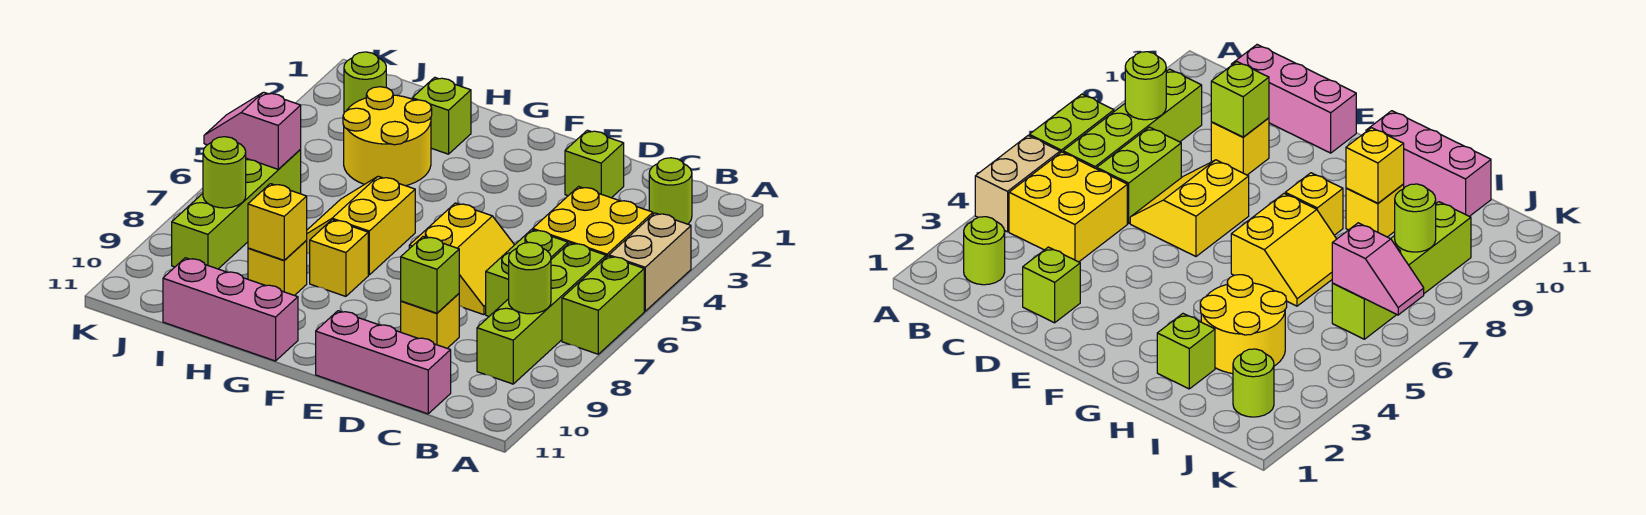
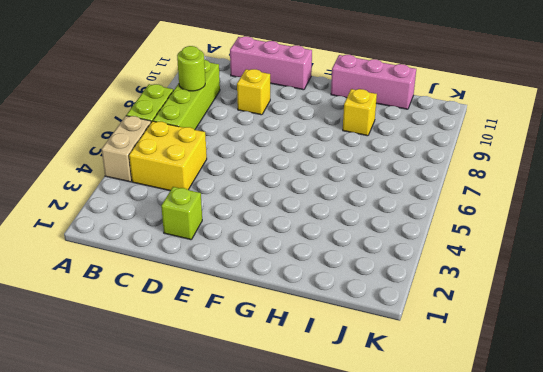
none -> lime round brick B2 level 1
none -> lime brick C6:C7 level 1
none -> yellow slope D6:E7 level 1 top E

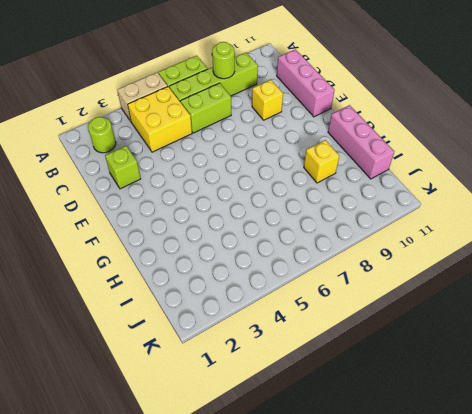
none -> yellow slope D6:E7 level 1 top E
none -> yellow slope G6:H7 level 1 top G
none -> yellow brick G8 level 1

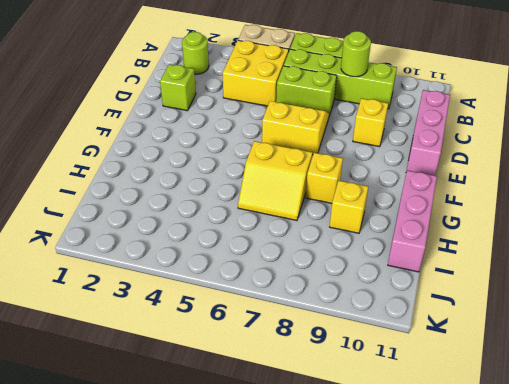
none -> lime brick H2 level 1
none -> yellow round brick H3:I4 level 1
none -> lime round brick J2 level 1

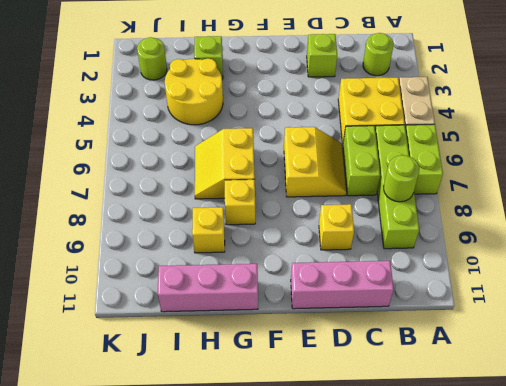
none -> lime brick J6:J9 level 1
none -> lime brick D9 level 2
none -> yellow brick H9 level 2

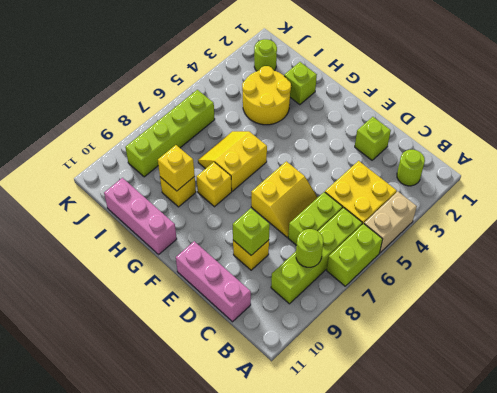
none -> pink slope J6:K6 level 2 top J
none -> lime round brick J8 level 2

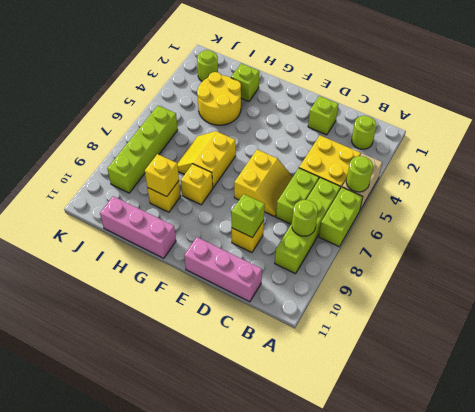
lime round brick A5 level 2 -> lime round brick J8 level 2
none -> pink slope J6:K6 level 2 top J

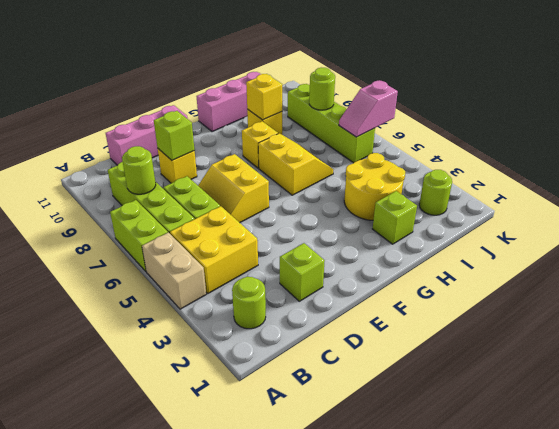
pink slope J6:K6 level 2 top K -> pink slope J6:K6 level 2 top J

